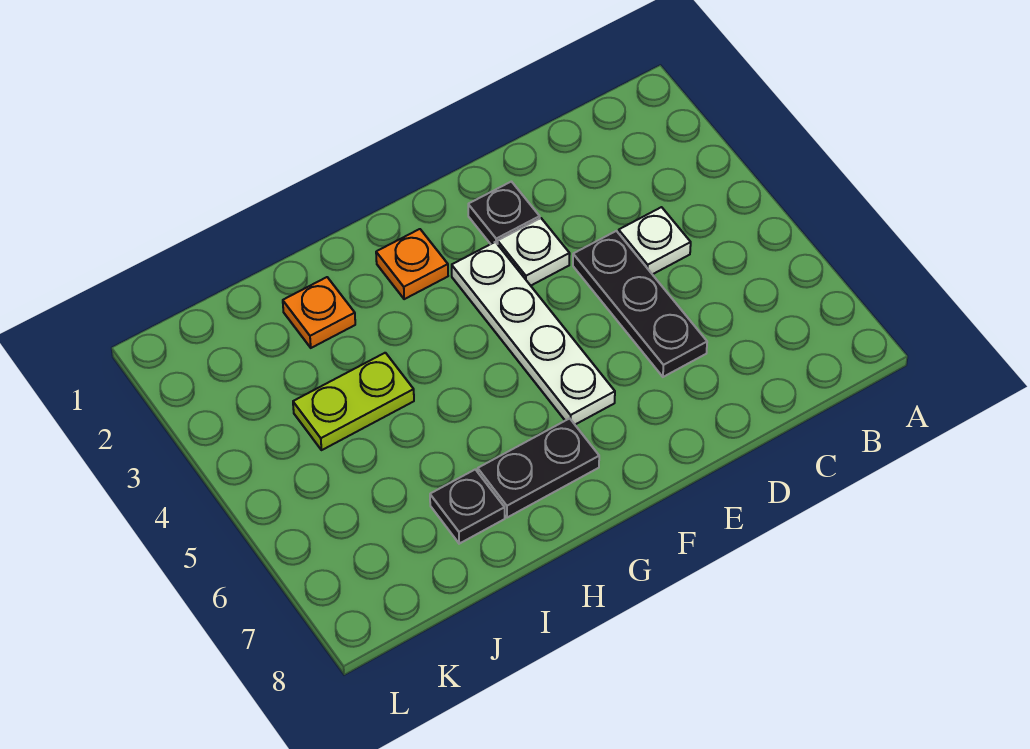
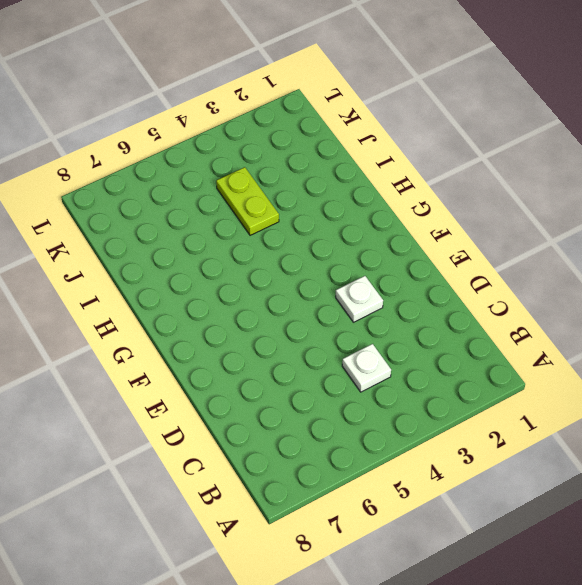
none -> black plate D4:D6 level 1
none -> black plate E2 level 1

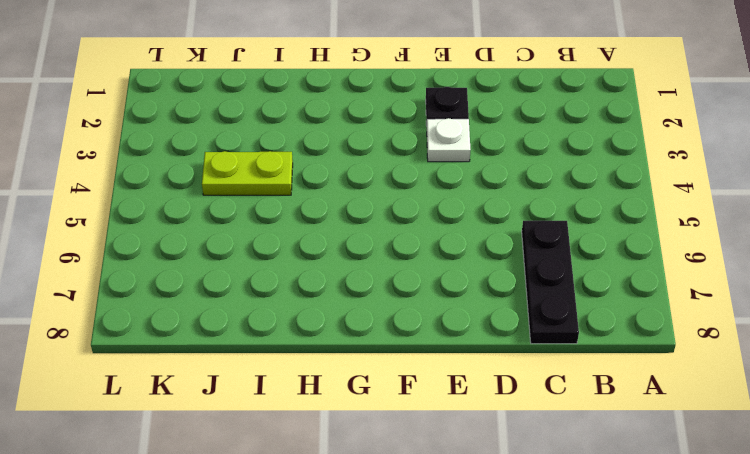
black plate C6:C8 level 1 -> black plate D4:D6 level 1
none -> white plate C4 level 1
none -> white plate F3:F6 level 1

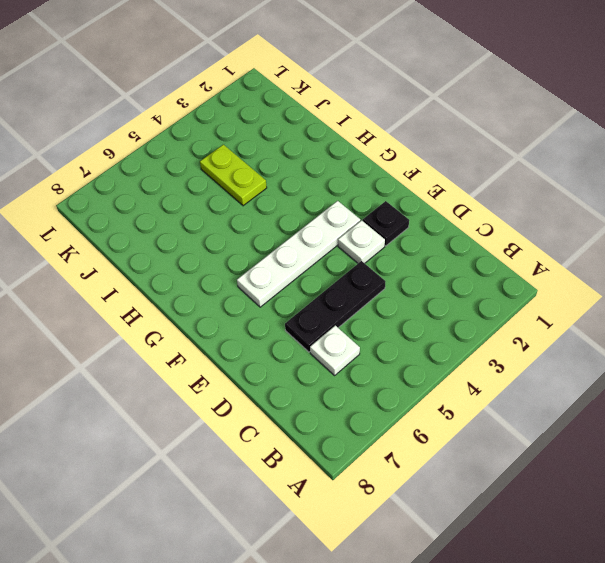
white plate C6 level 1 -> white plate C4 level 1
none -> orange plate G2 level 1
none -> black plate G7:H7 level 1

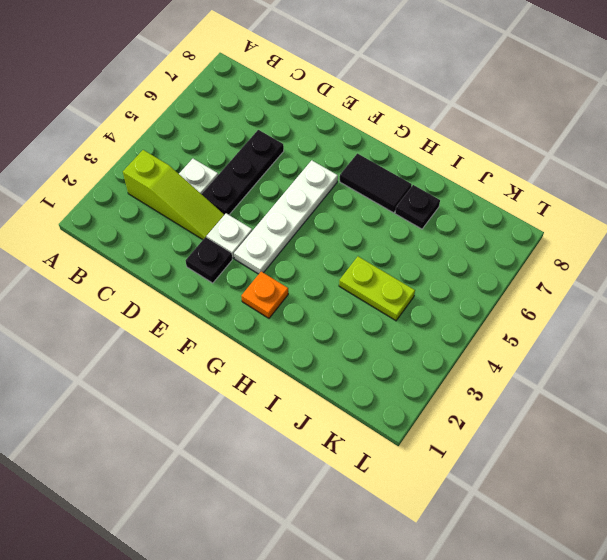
lime slope B3:D3 level 1 top B -> none
black tile G7:H7 level 1 -> black plate G7:H7 level 1
none -> orange plate I2 level 1

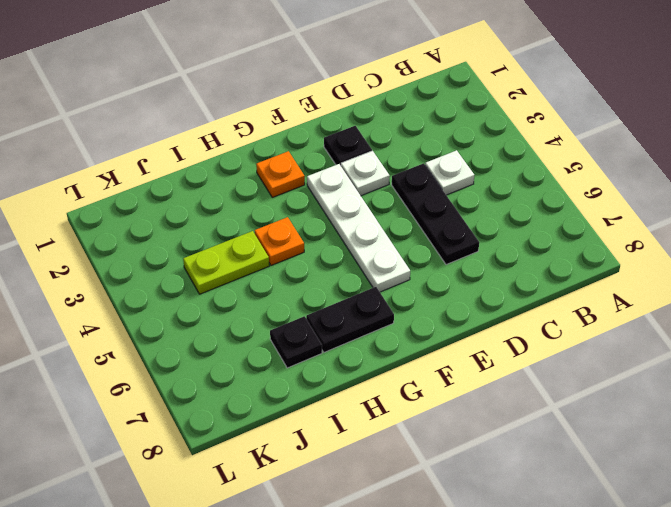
orange plate H4 level 1 -> orange plate I2 level 1

